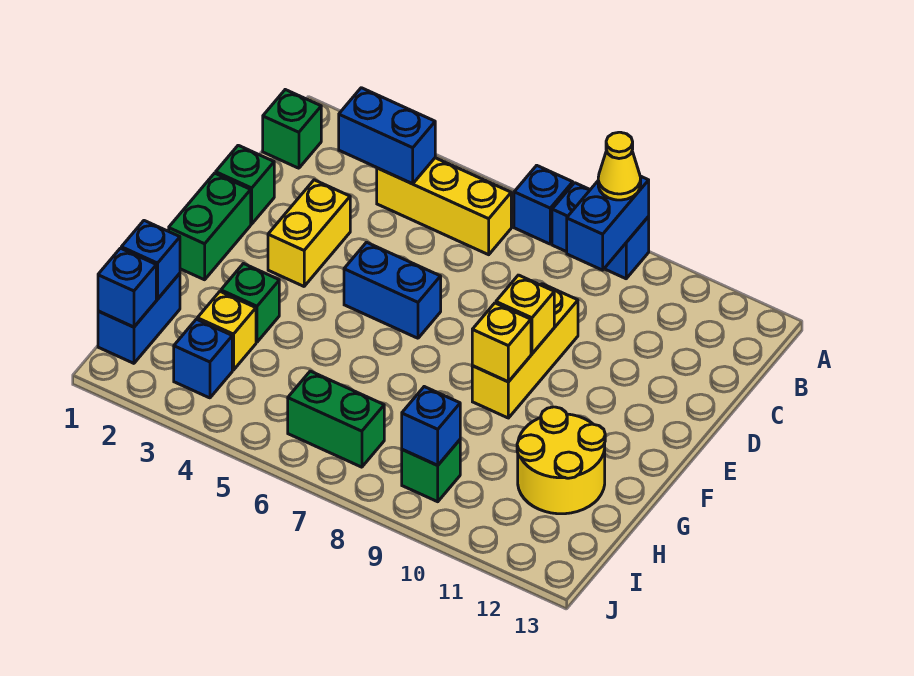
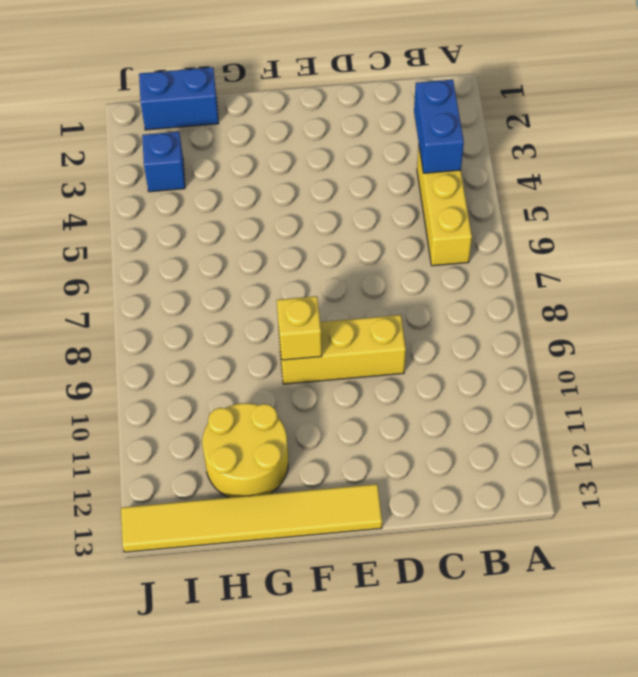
yellow tile E13:J13 level 1 -> none
none -> blue brick A7 level 1
none -> blue brick A8:A9 level 1
none -> green brick B1 level 1

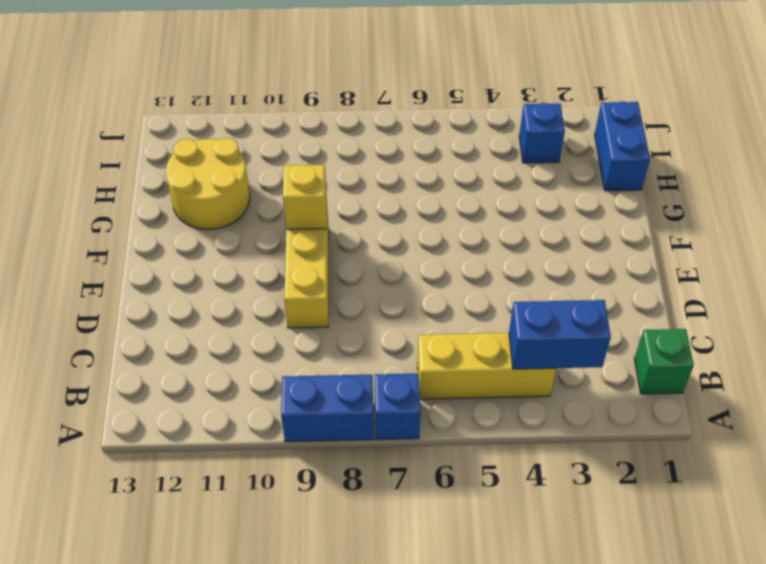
none -> green brick D1 level 1
none -> yellow brick D3:E3 level 1
none -> green brick E1:F1 level 1

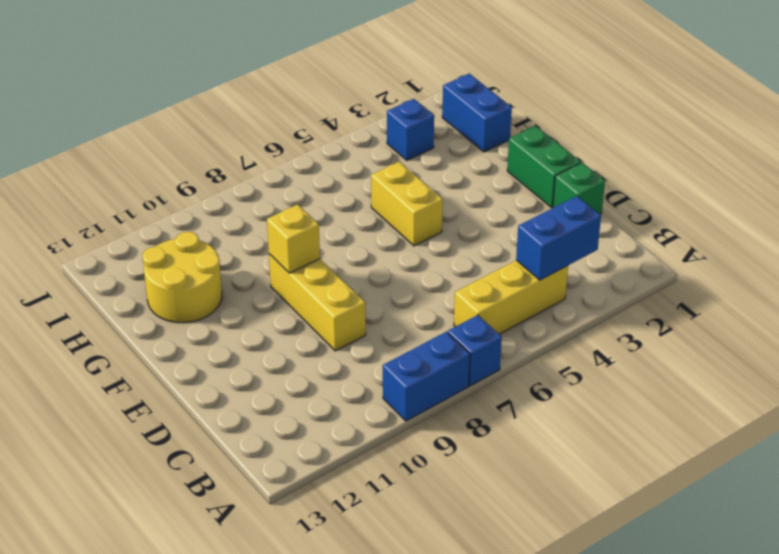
yellow brick F5:G5 level 1 -> yellow brick D3:E3 level 1
none -> green brick B1 level 1
none -> blue brick E5:E6 level 1
none -> green brick G3 level 1

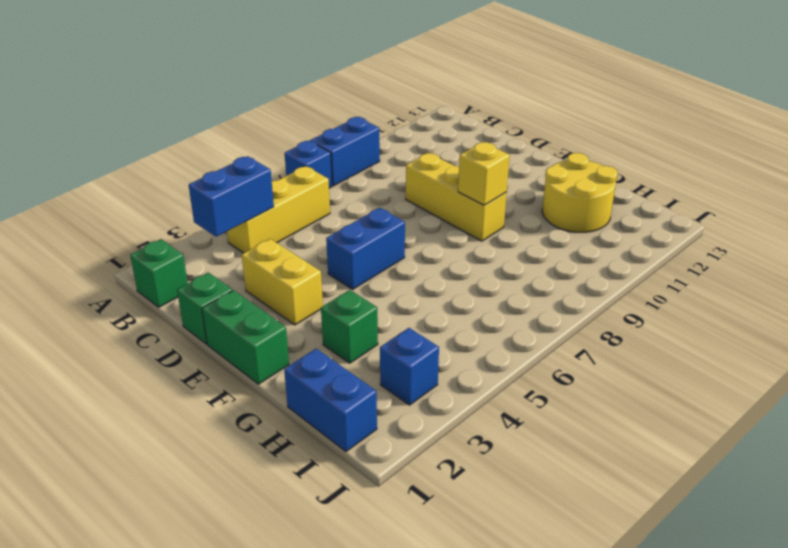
none -> yellow brick H3 level 1
none -> green brick I6:I7 level 1
none -> green brick I9 level 1

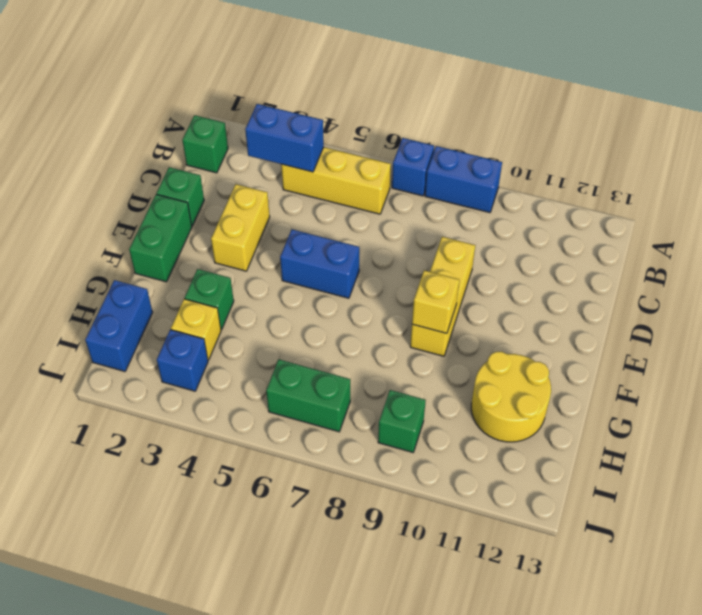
none -> blue brick A9:B9 level 2
none -> yellow brick E9 level 2
none -> blue brick H1 level 2

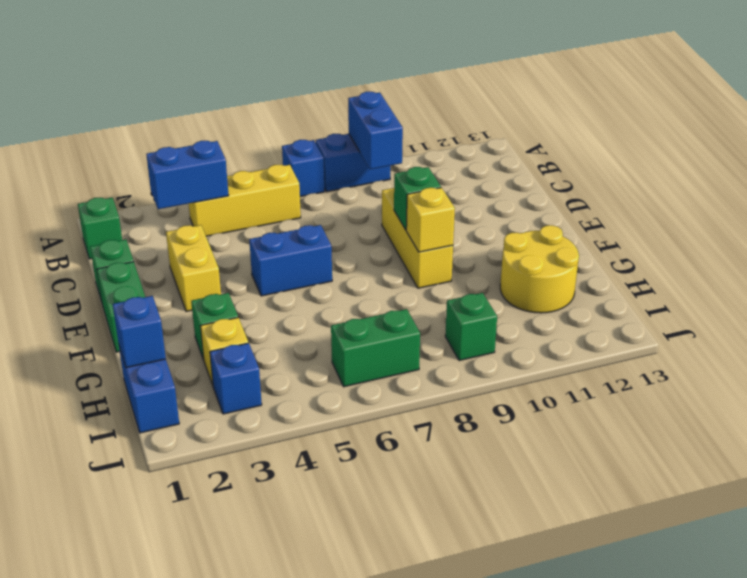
green brick E9 level 2 -> yellow brick E9 level 2
none -> blue brick I1 level 2
none -> blue brick I9 level 2
none -> yellow cone A9 level 3

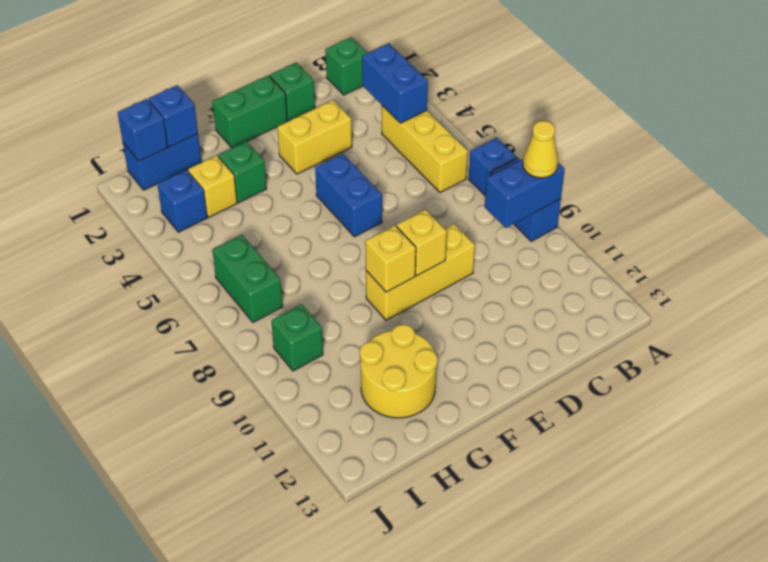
none -> blue brick I9 level 2

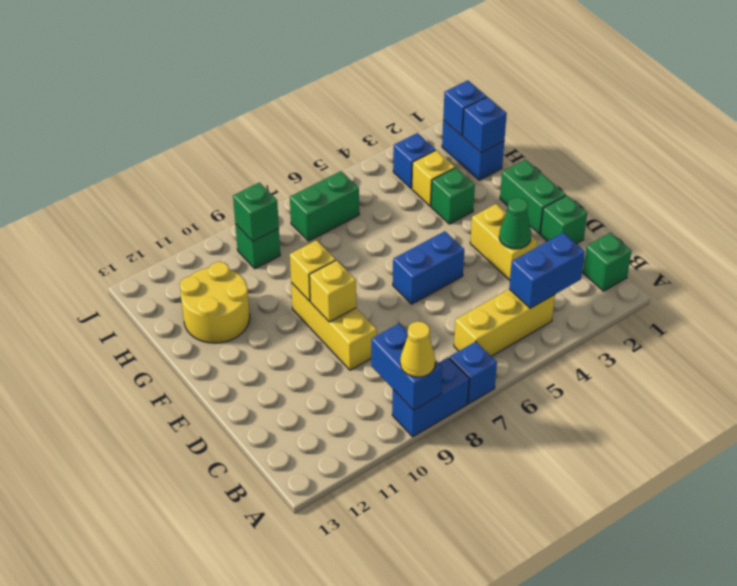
green cone D3 level 2 -> none
green brick I9 level 2 -> blue brick I9 level 2

